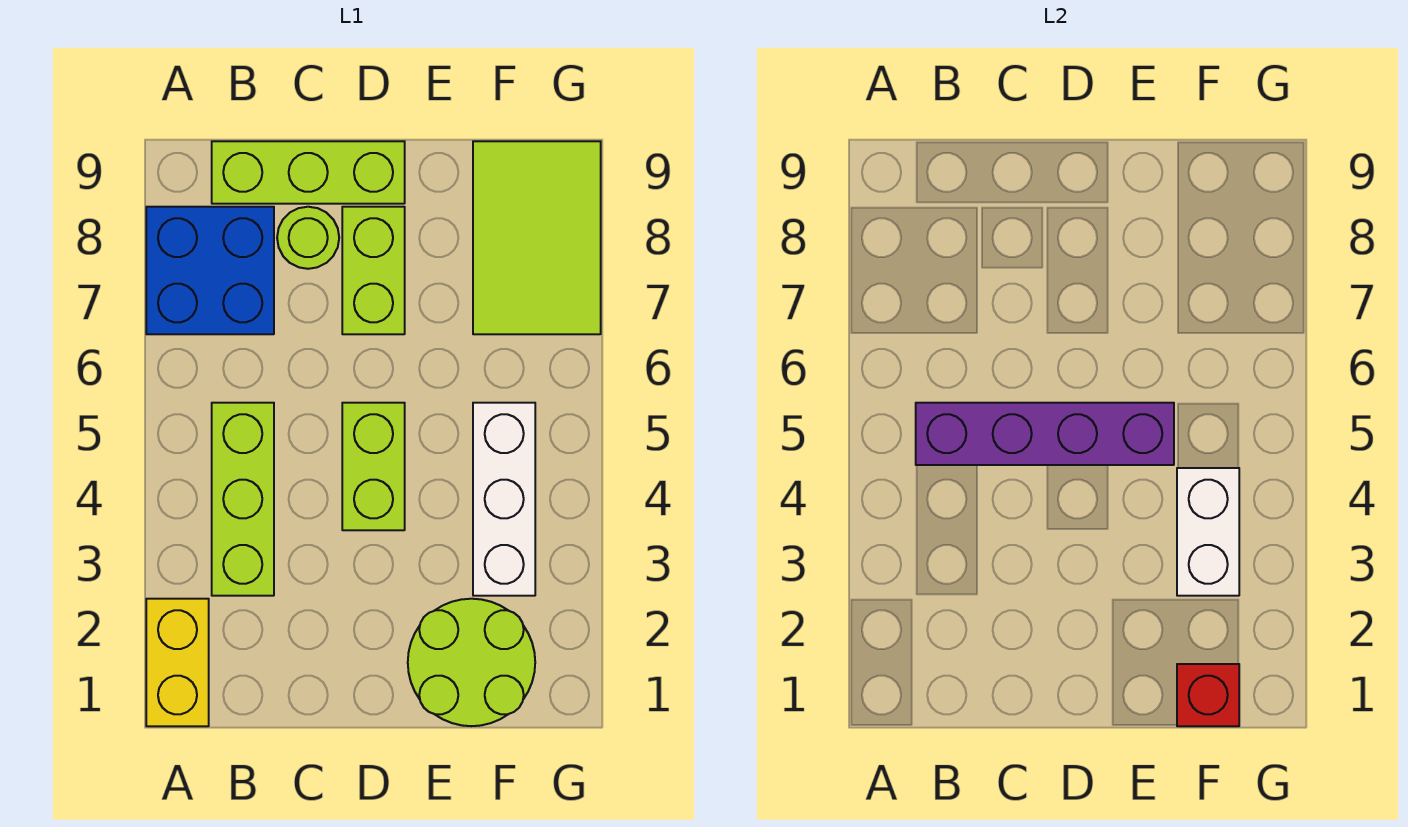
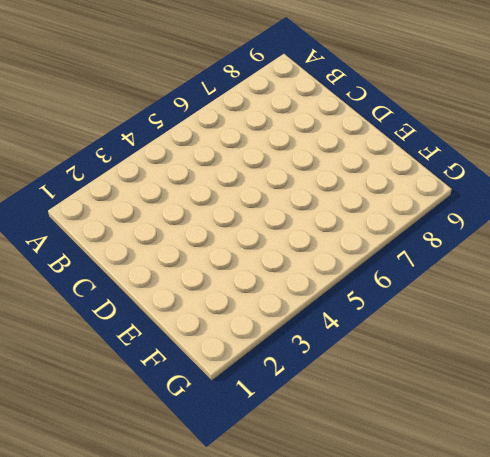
none -> yellow brick A1:A2 level 1
none -> blue brick A7:B8 level 1
none -> lime brick B3:B5 level 1

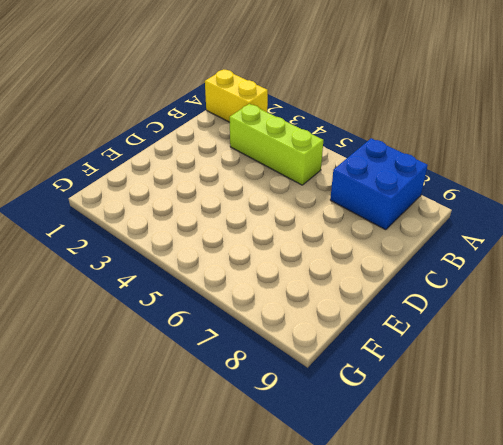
none -> lime brick B9:D9 level 1
none -> lime round brick C8 level 1
none -> lime brick D4:D5 level 1

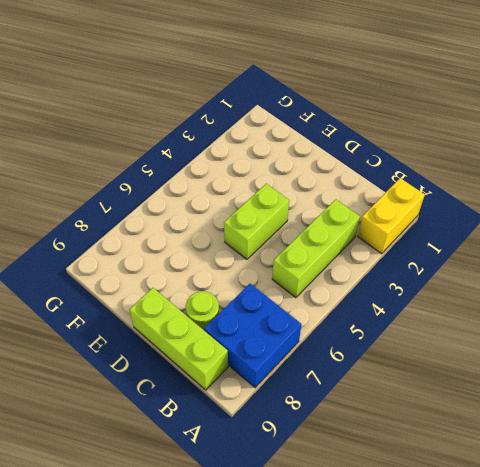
none -> lime brick D7:D8 level 1
none -> lime round brick E1:F2 level 1
none -> white brick F3:F5 level 1

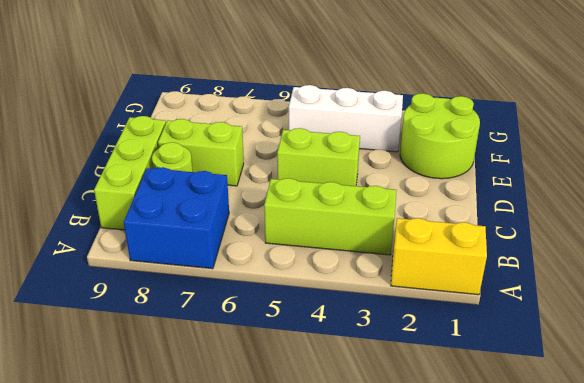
none -> lime tile F7:G9 level 1
none -> purple brick B5:E5 level 2
none -> red brick F1 level 2

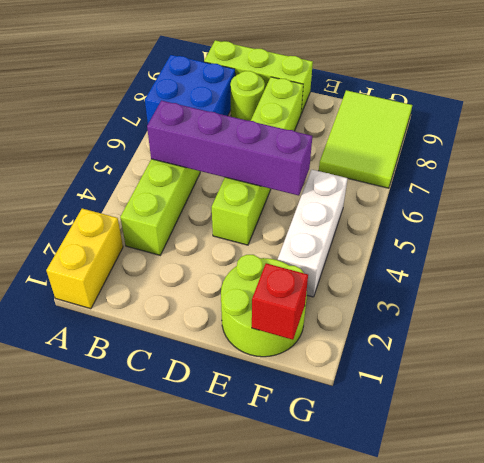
none -> white brick F3:F4 level 2

